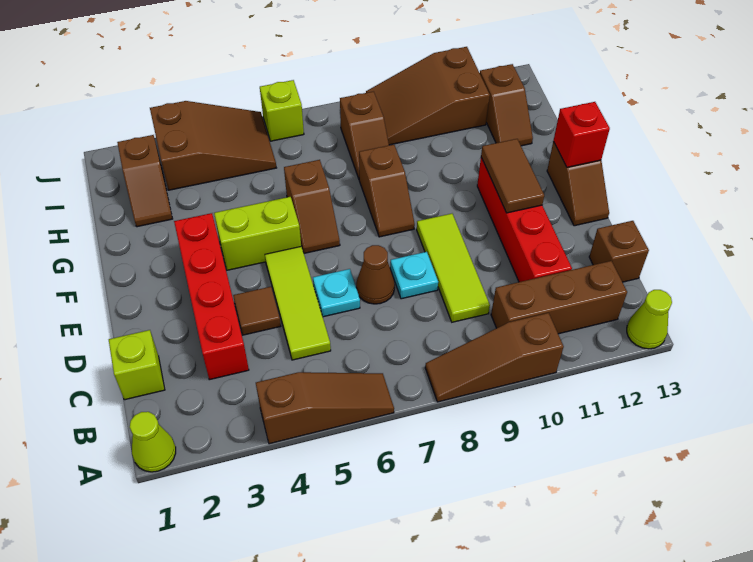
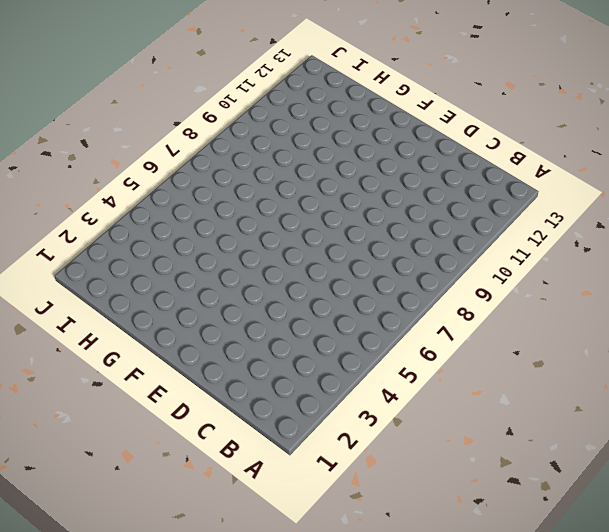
none -> lime cone A1 level 1
none -> brown slope A4:A6 level 1 top 4
none -> brown slope A8:A10 level 1 top 10

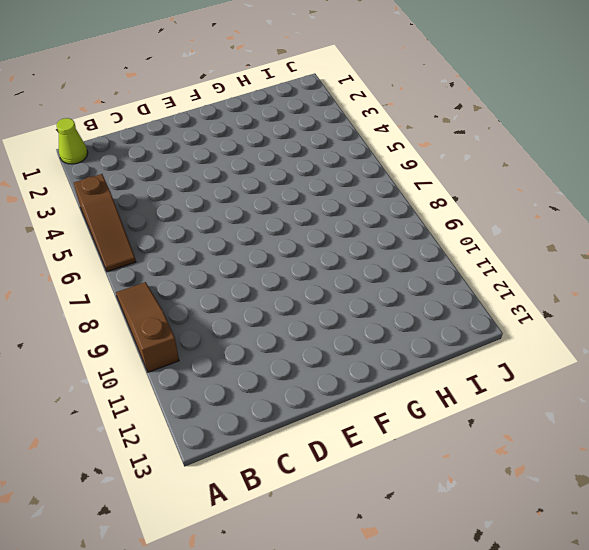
none -> lime cone A13 level 1
none -> brown brick B10:B12 level 1
none -> lime brick C1 level 1

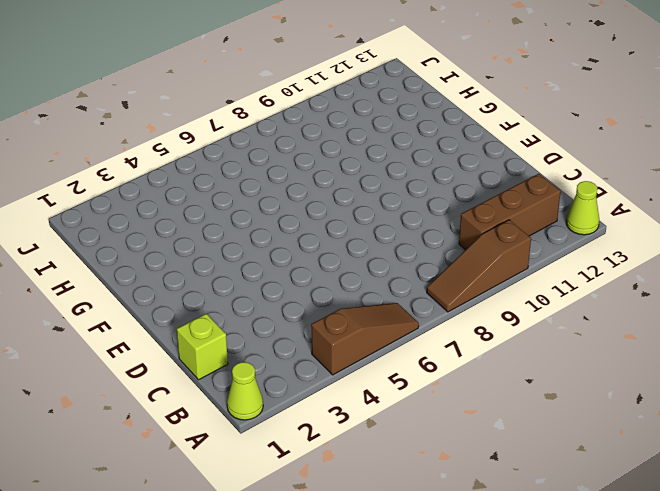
none -> red brick C3:F3 level 1
none -> lime tile C5:E5 level 1
none -> lime tile C9:E9 level 1

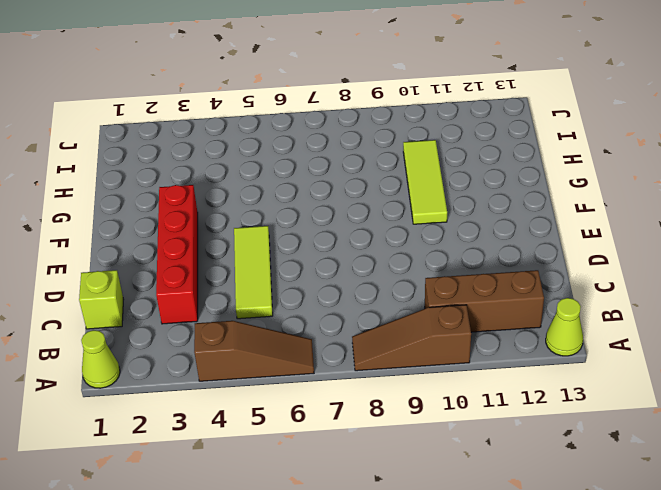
lime tile F10:H10 level 1 -> lime tile C9:E9 level 1
none -> red brick C11:F11 level 1
none -> brown brick C13 level 1
none -> brown tile D4 level 1

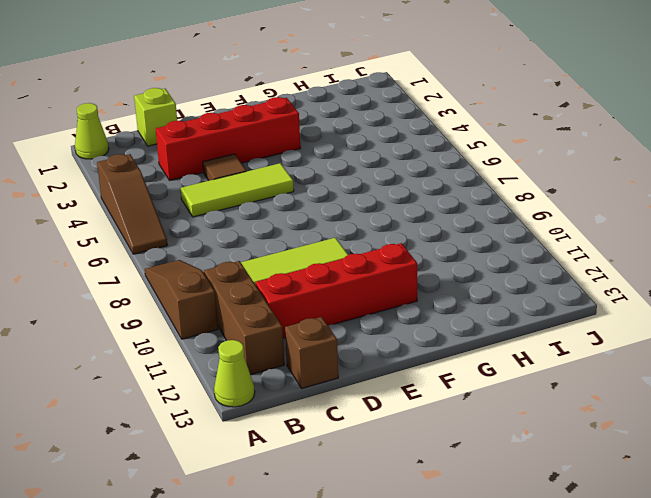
none -> cyan plate D6 level 1
none -> brown cone D7 level 1
none -> cyan plate D8 level 1

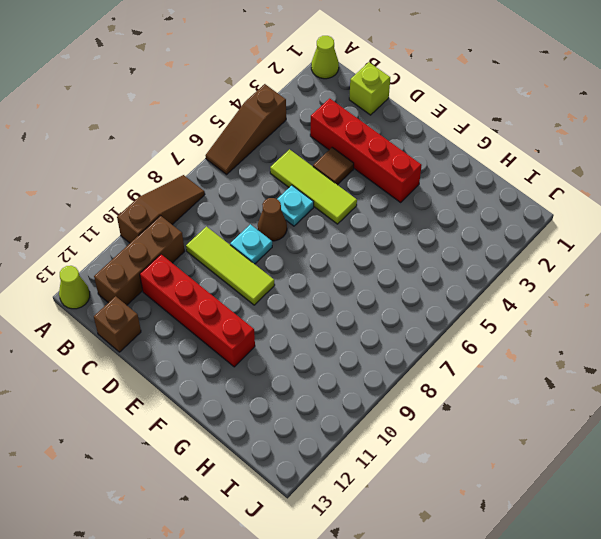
none -> brown slope E13:F13 level 1 top F
none -> lime brick F4:F5 level 1
none -> brown slope F6:G6 level 1 top G

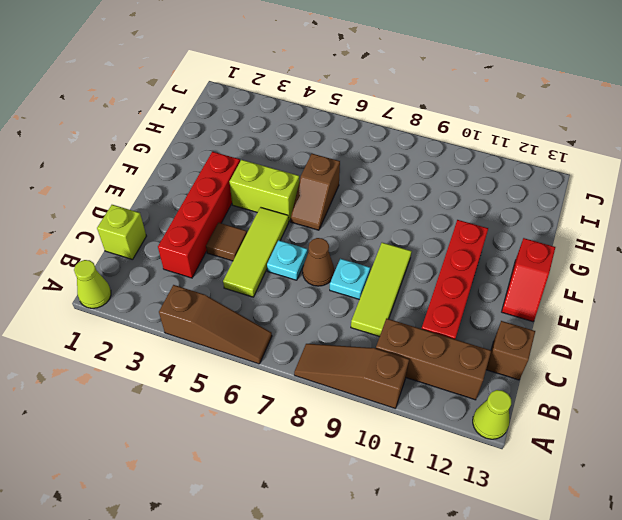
red slope E13:F13 level 1 top F -> brown slope E13:F13 level 1 top F
none -> brown slope F8:G8 level 1 top G
none -> brown slope H2:I2 level 1 top I
none -> brown slope H8:I8 level 1 top I

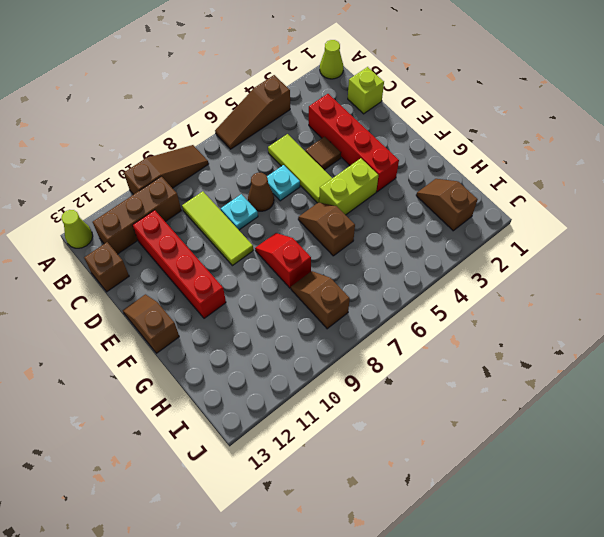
red slope F8:G8 level 1 top G -> brown slope F8:G8 level 1 top G
none -> brown slope H12:I12 level 1 top I
none -> brown slope I3:J5 level 1 top 3
none -> brown slope I9:J11 level 1 top 11

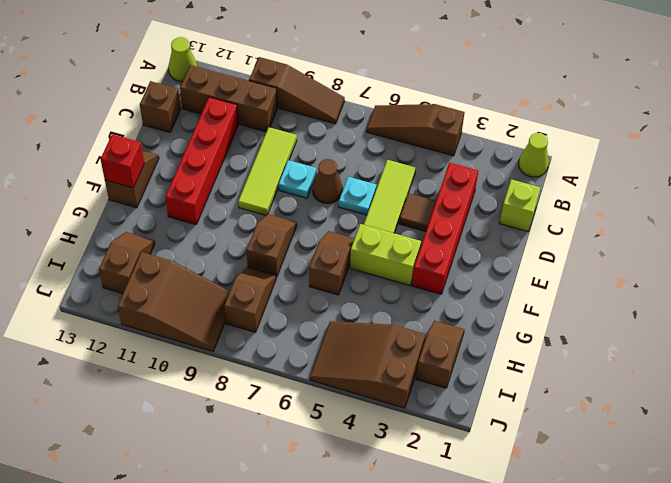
none -> lime brick J6 level 1
none -> brown tile E11:F11 level 2

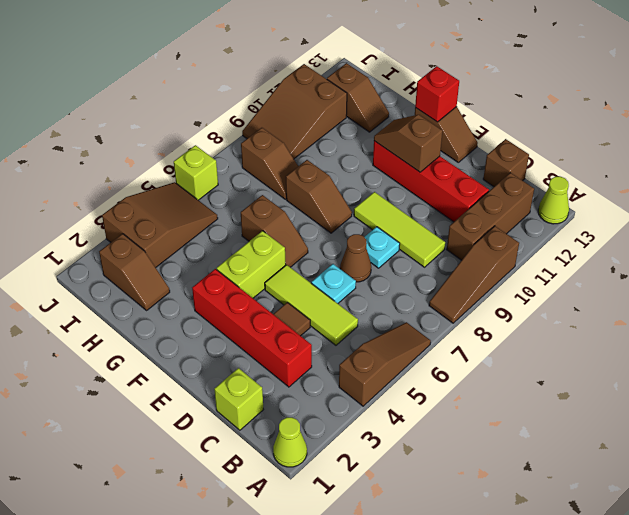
brown slope E11:F11 level 2 top E -> brown tile E11:F11 level 2

